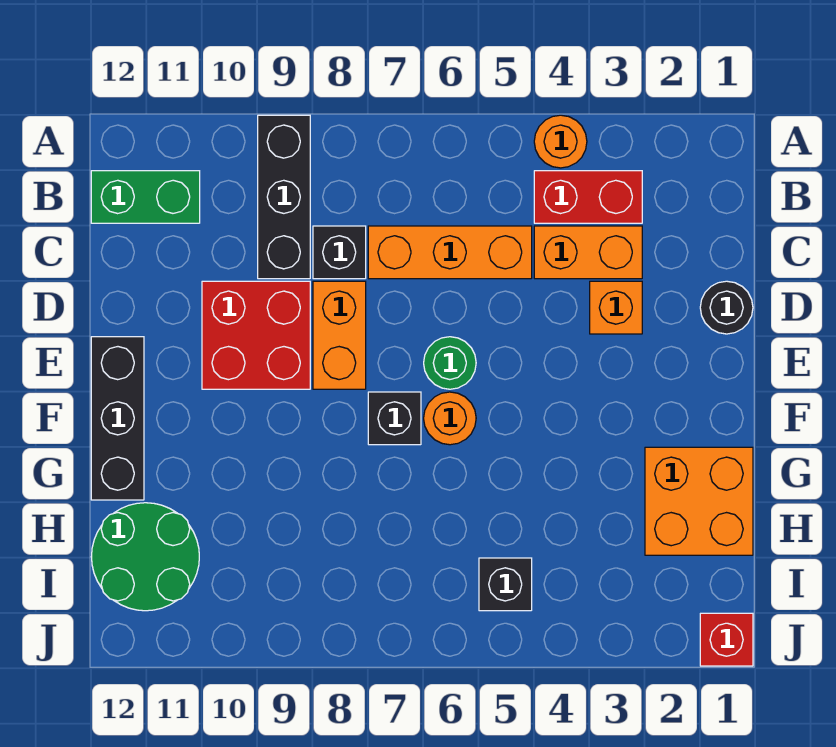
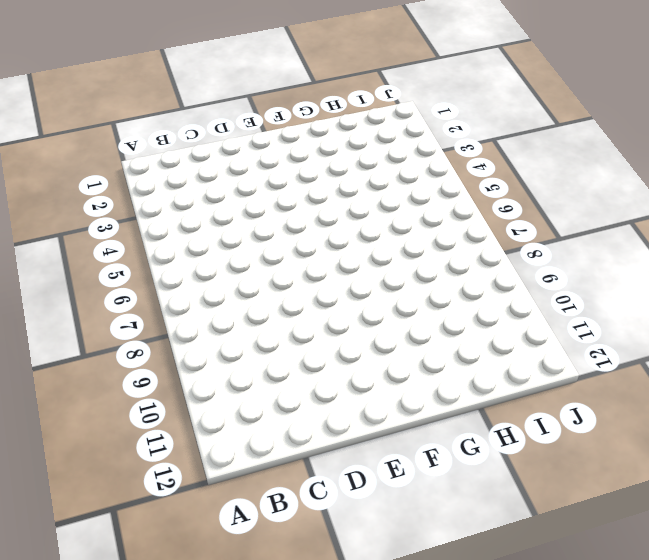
none -> orange round brick A4 level 1
none -> black brick A9:C9 level 1
none -> red brick B3:B4 level 1

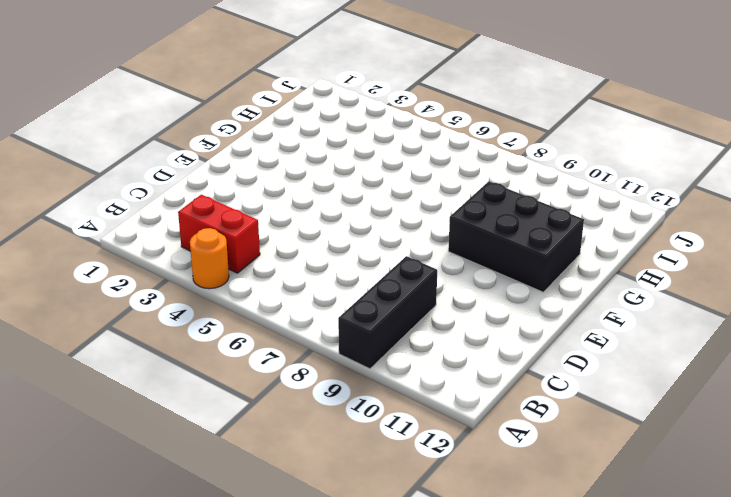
black brick F9:G11 level 1 -> none
none -> green brick B11:B12 level 1
none -> orange brick C3:C4 level 1
none -> orange brick C5:C7 level 1

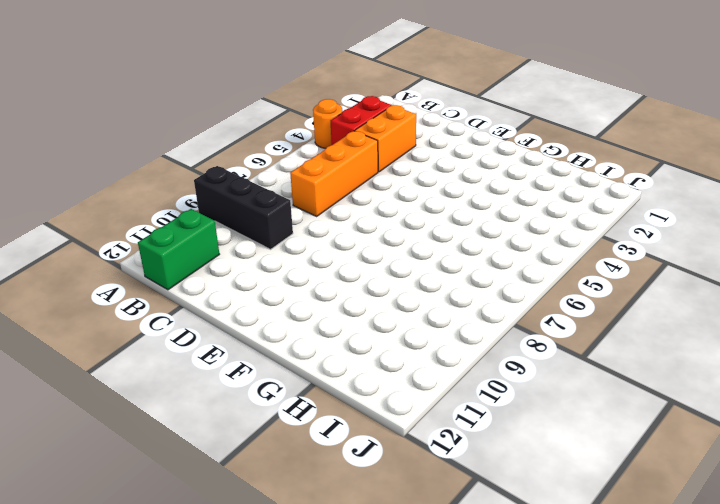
none -> black brick C8 level 1
none -> black round brick D1 level 1
none -> orange brick D3 level 1

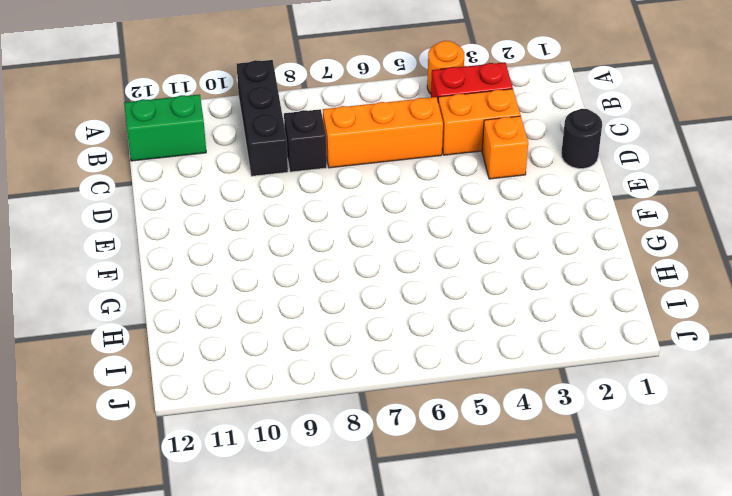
none -> orange brick D8:E8 level 1
none -> red brick D9:E10 level 1
none -> green round brick E6 level 1

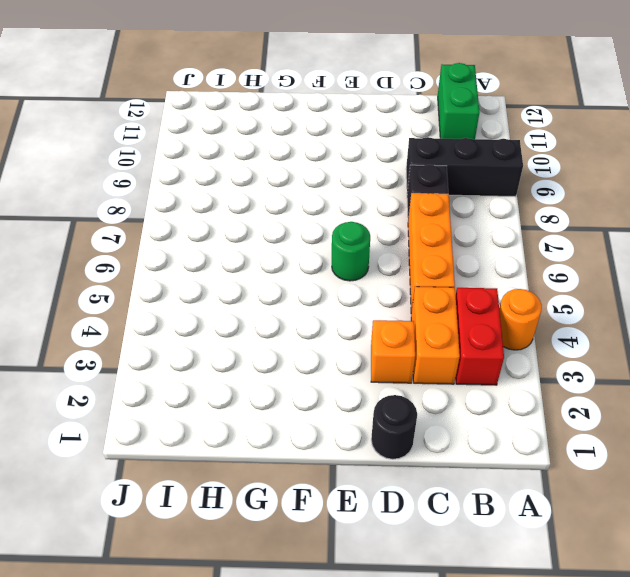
none -> orange brick D8:E8 level 1
none -> red brick D9:E10 level 1
none -> black brick E12:G12 level 1

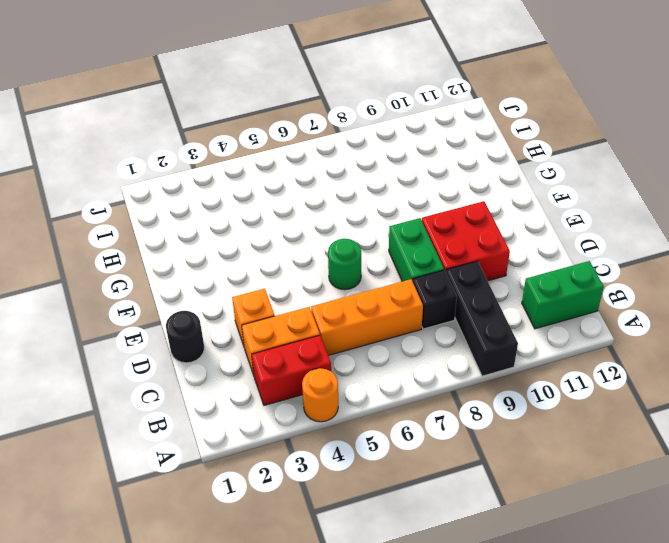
green brick D8:E8 level 1 -> orange brick D8:E8 level 1
none -> black brick E12:G12 level 1
none -> orange round brick F6 level 1
none -> black brick F7 level 1

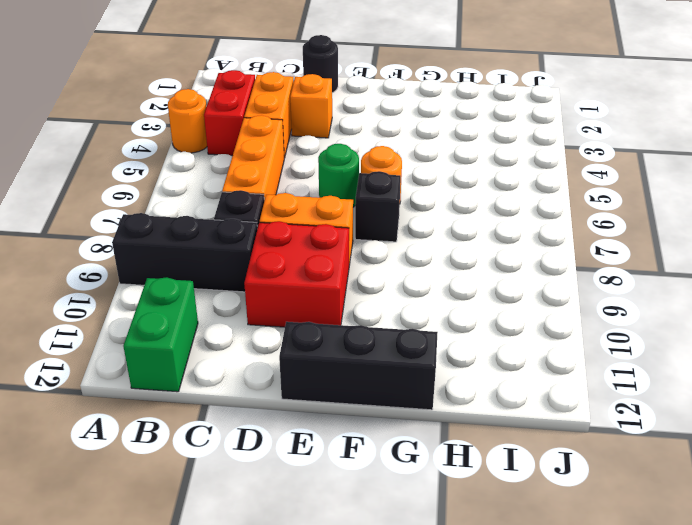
none -> orange brick G1:H2 level 1
none -> green round brick H11:I12 level 1
none -> black brick I5 level 1

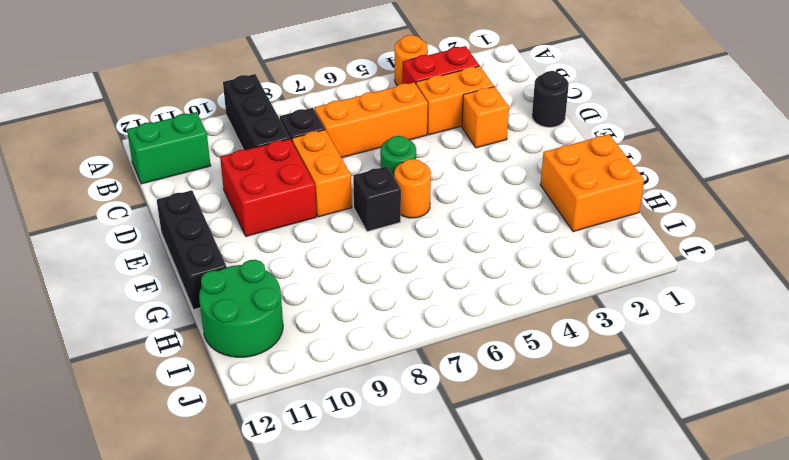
none -> black brick I5 level 1
none -> red brick J1 level 1

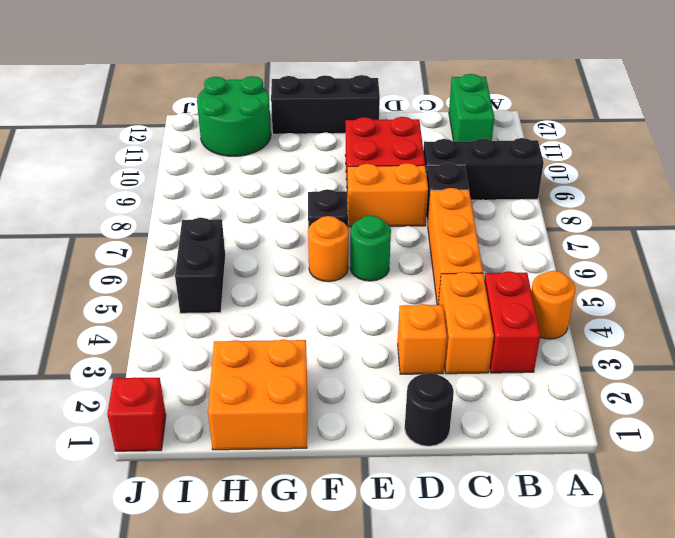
black brick I5:I6 level 1 -> black brick I5 level 1

